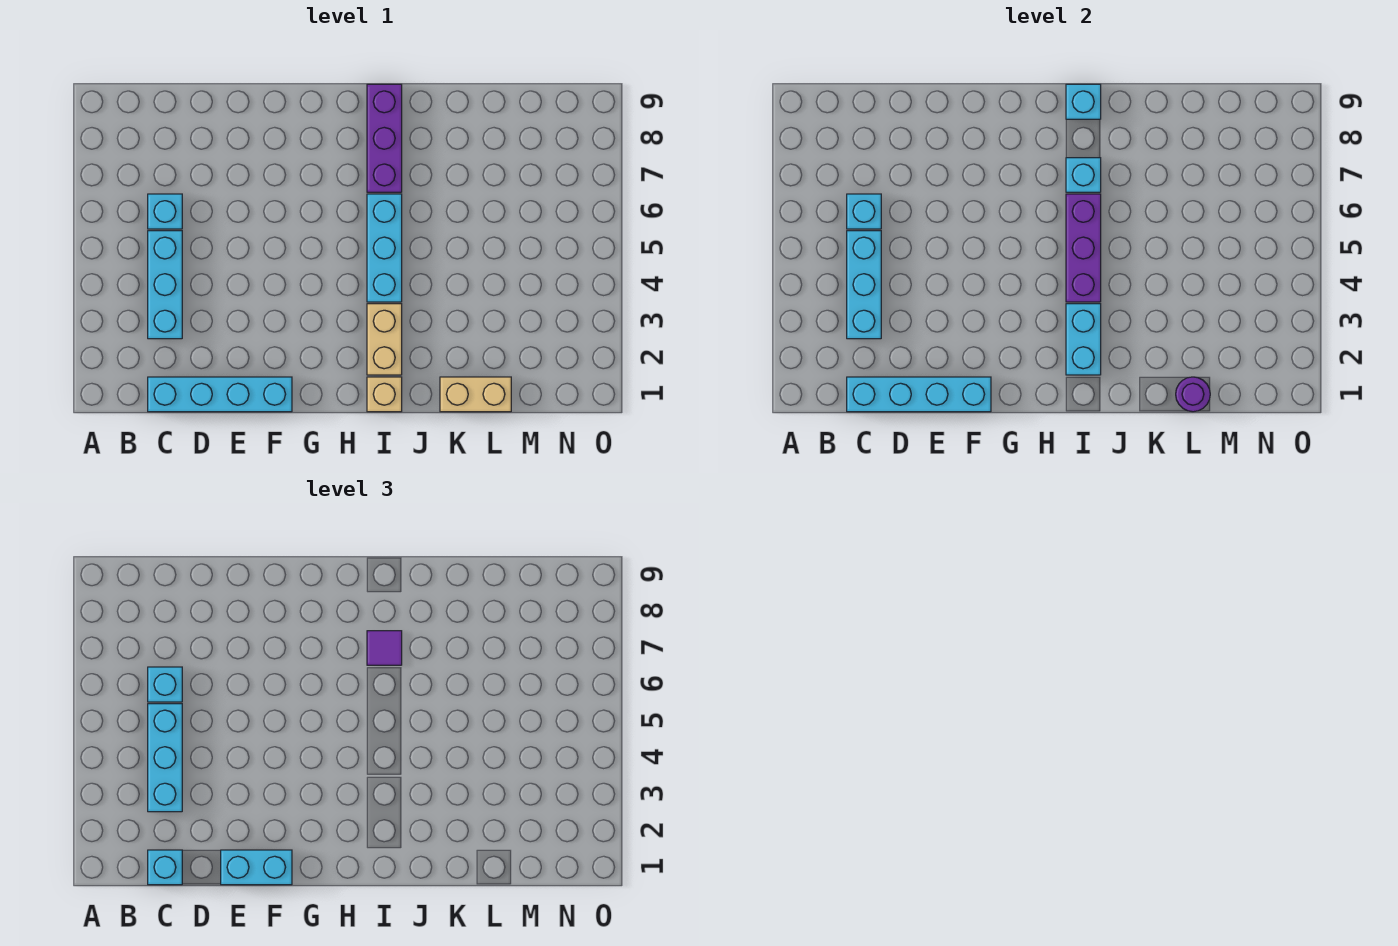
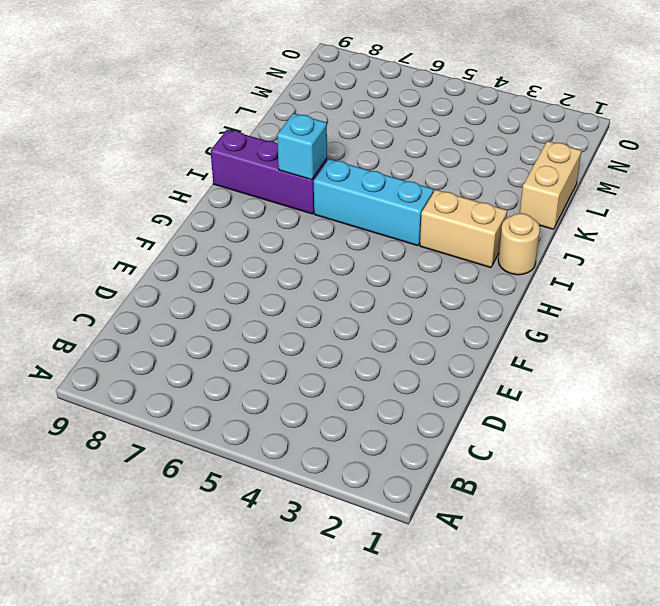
tan round brick I1 level 1 -> tan brick I1 level 1
none -> cyan brick C1:F1 level 1
none -> cyan brick C3:C5 level 1
none -> cyan brick C6 level 1

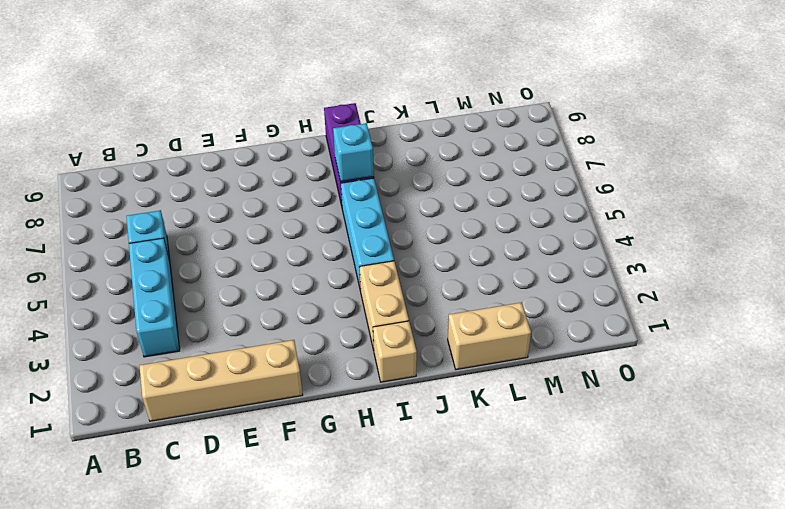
tan brick C1:F1 level 1 -> cyan brick C1:F1 level 1
none -> cyan brick C1:F1 level 2
none -> cyan brick C3:C5 level 2
none -> cyan brick C6 level 2

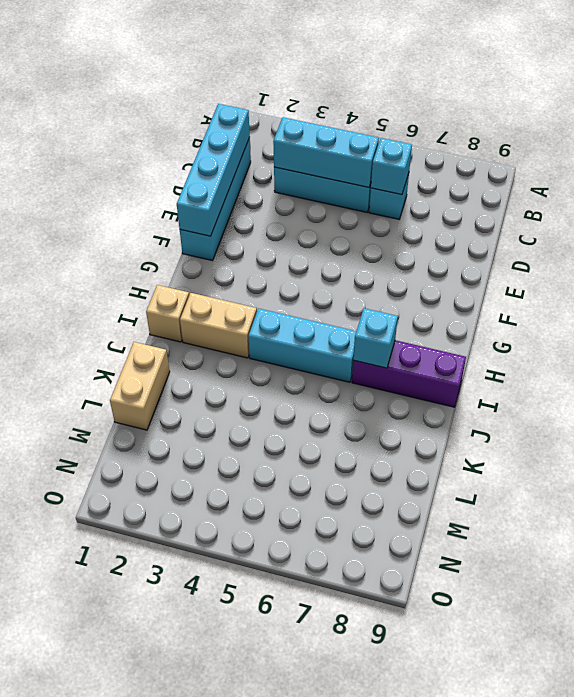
none -> cyan brick I2:I3 level 2
none -> purple brick I4:I6 level 2
none -> cyan brick I9 level 2

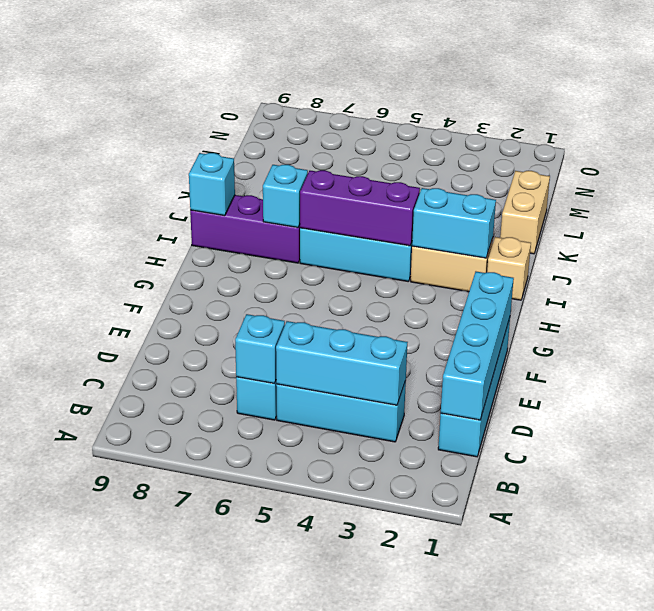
none -> purple round brick L1 level 2
none -> cyan brick C1 level 3
none -> cyan brick C3:C5 level 3

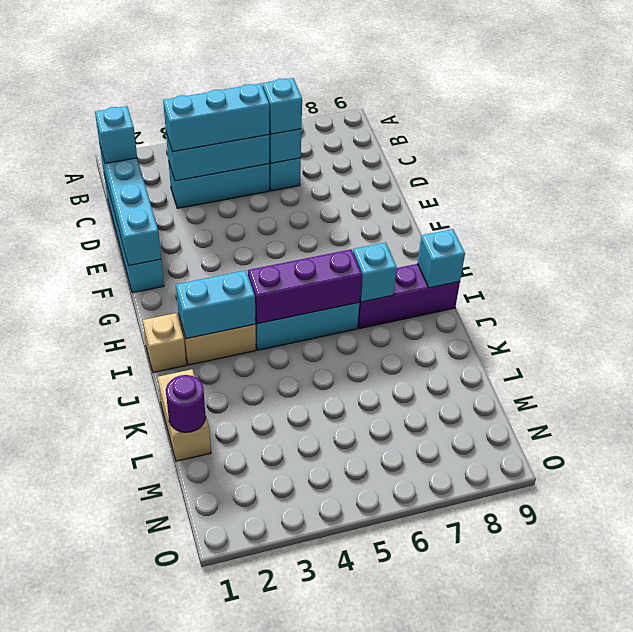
none -> cyan brick E1:F1 level 3
none -> purple tile I7 level 3

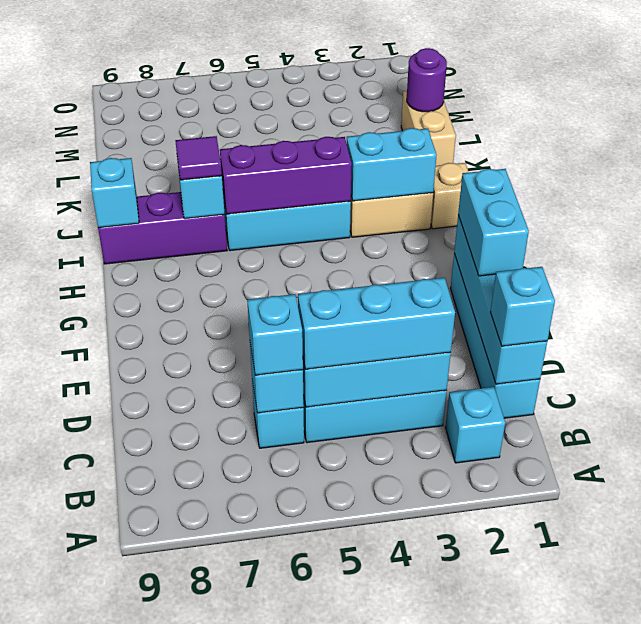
cyan brick B2 level 1 -> none

